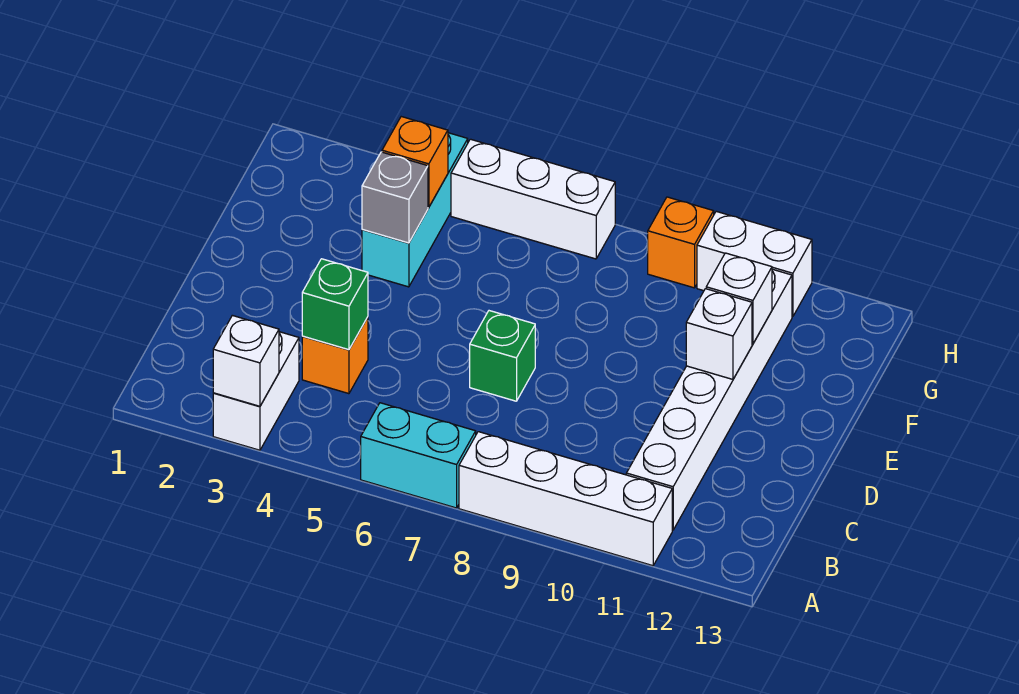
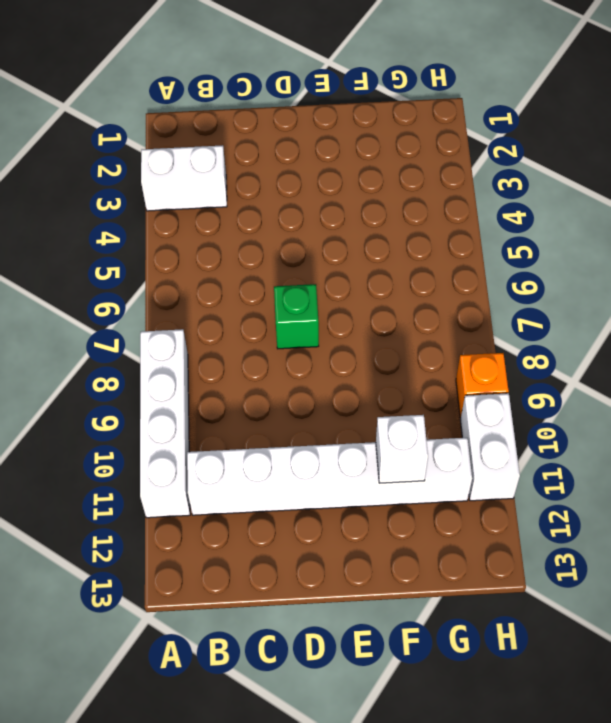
none -> cyan brick A6:A7 level 1
none -> orange brick C4 level 1
none -> cyan brick F4:H4 level 1

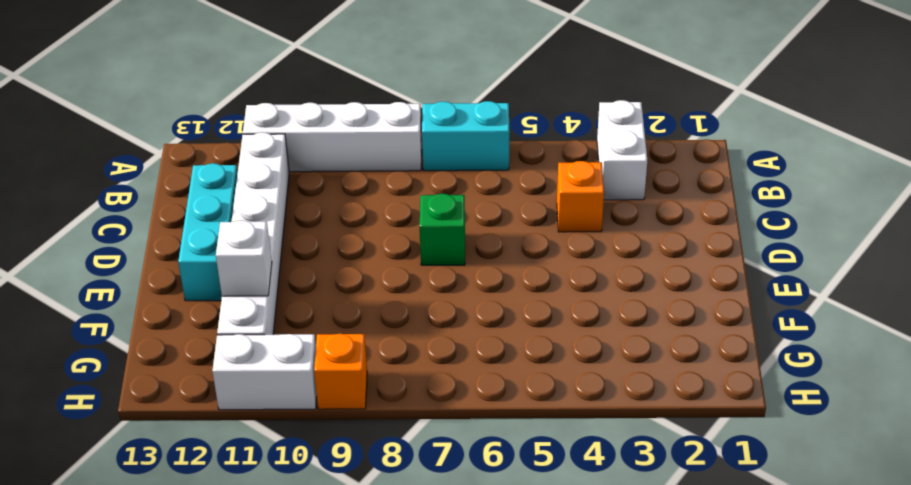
cyan brick C12:E12 level 1 -> cyan brick F4:H4 level 1
none -> white brick H5:H7 level 1
none -> white brick A3 level 2
none -> green brick C4 level 2

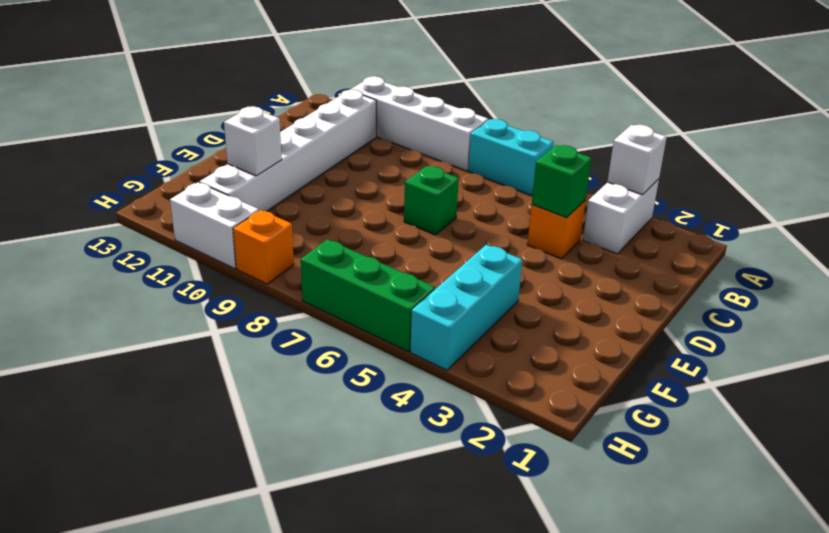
green brick H5:H7 level 1 -> white brick H5:H7 level 1
none -> white brick E11 level 2
none -> grey brick F4 level 2
none -> orange brick G4 level 2

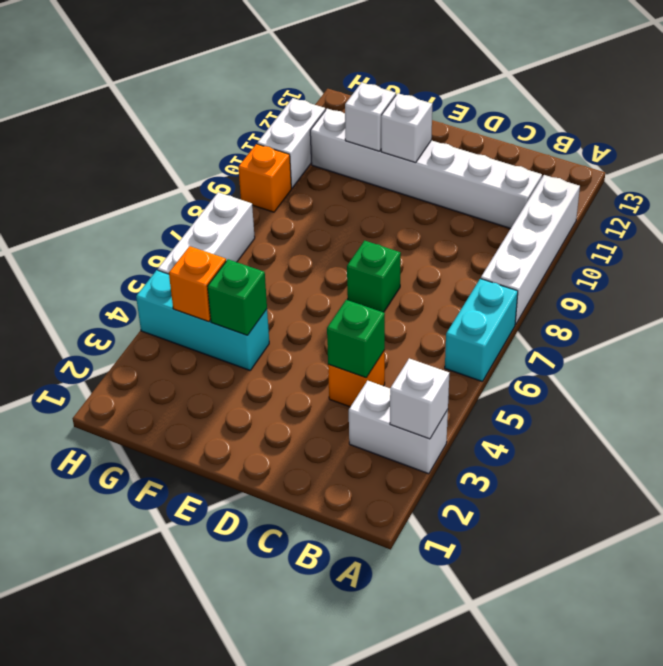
green brick F4 level 2 -> grey brick F4 level 2

